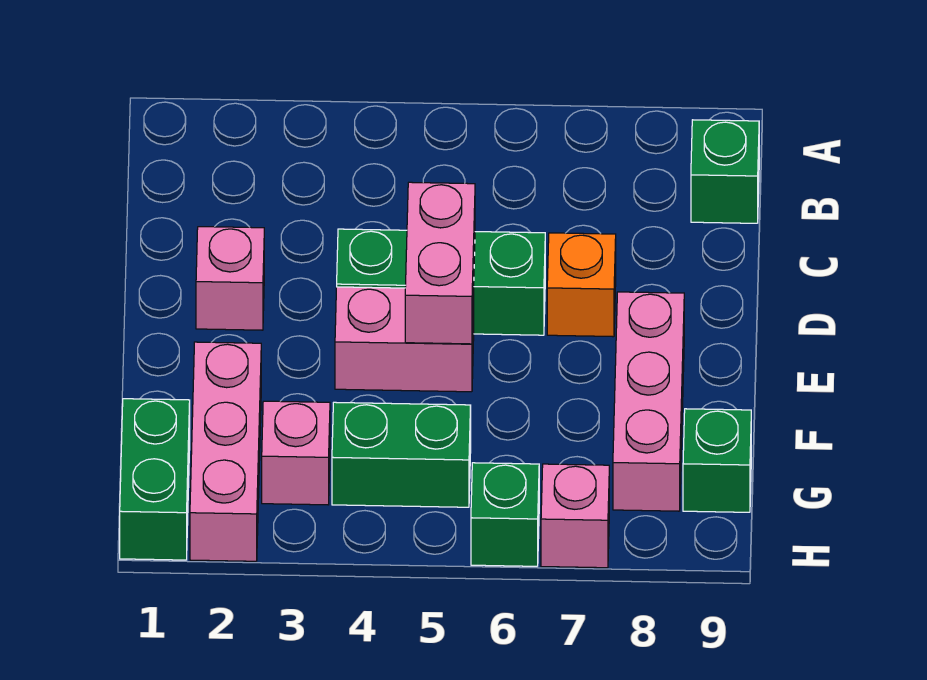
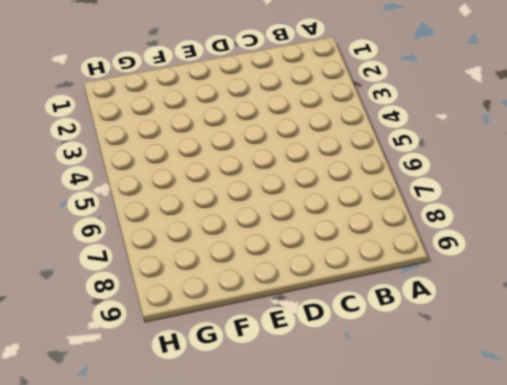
none -> green brick B9 level 1
none -> pink brick D2 level 1
none -> green brick D4:D6 level 1

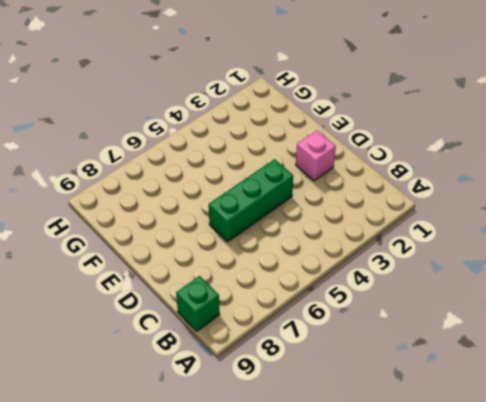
none -> orange brick D7 level 1
none -> pink brick E4:E5 level 1
none -> pink brick E8:G8 level 1

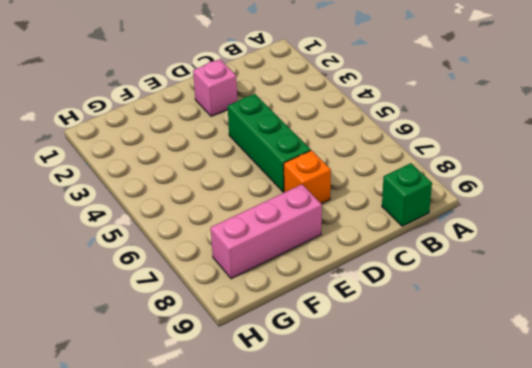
none -> pink brick E4:E5 level 1
none -> pink brick F2:H2 level 1
none -> green brick G1:H1 level 1

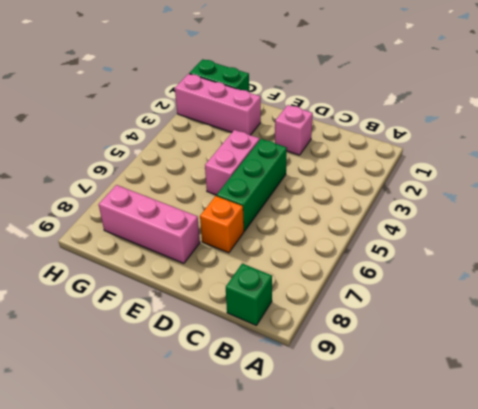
none -> pink brick G3 level 1
none -> green brick G4:G5 level 1
none -> green brick G9 level 1

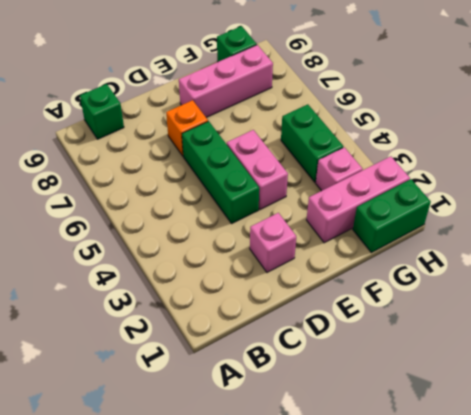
none -> green brick H6 level 1
none -> pink brick H7 level 1
none -> pink brick D5:E5 level 2

